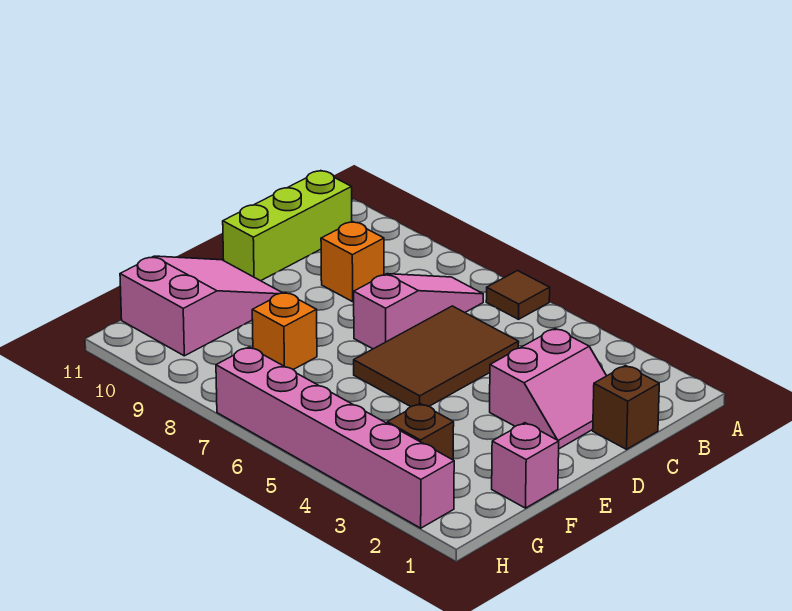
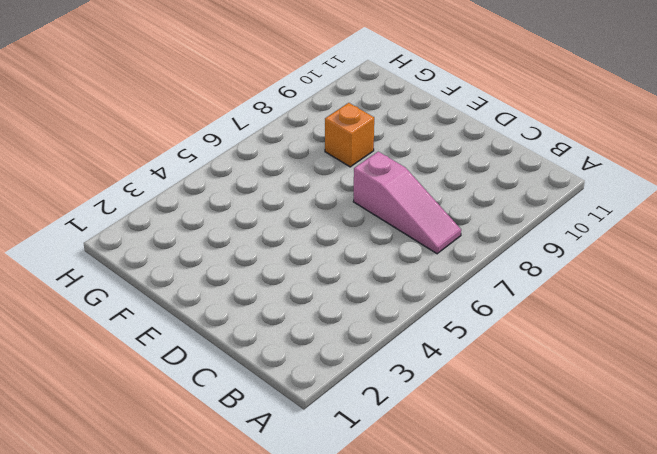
none -> brown tile A6 level 1
none -> lime brick B11:D11 level 1
none -> brown brick C1 level 1

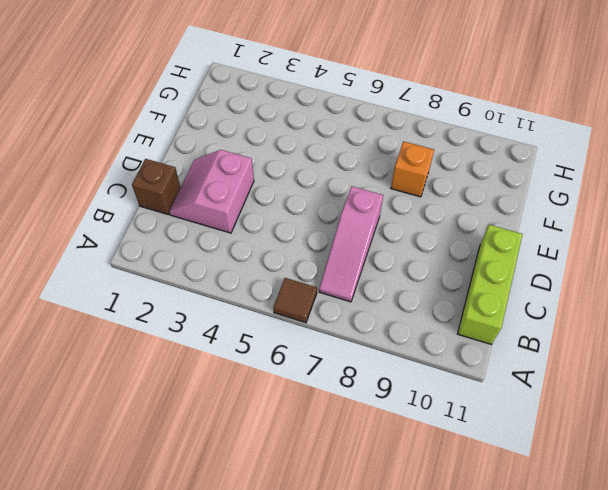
none -> brown tile C5:E6 level 1
none -> orange brick C9 level 1
none -> pink slope E10:G11 level 1 top G

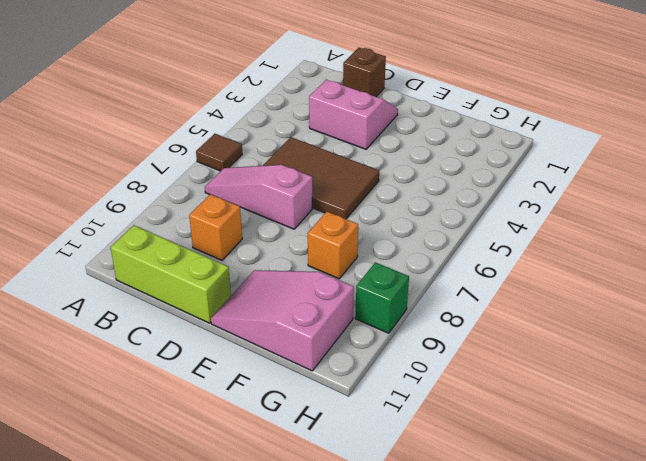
green brick H9 level 1 -> none
none -> pink brick F1 level 1
none -> brown brick G3 level 1
none -> pink brick H2:H7 level 1

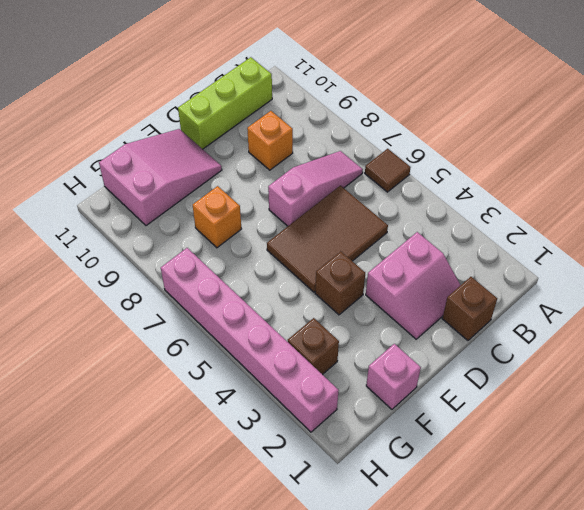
brown brick E4 level 1 -> none

